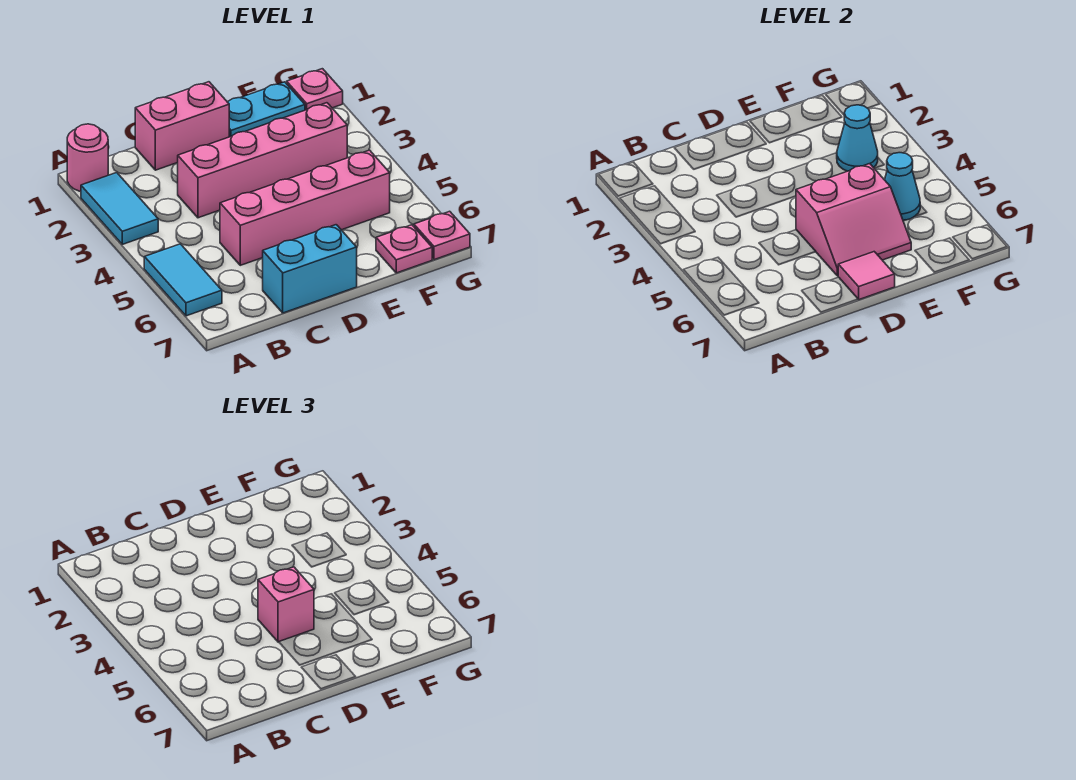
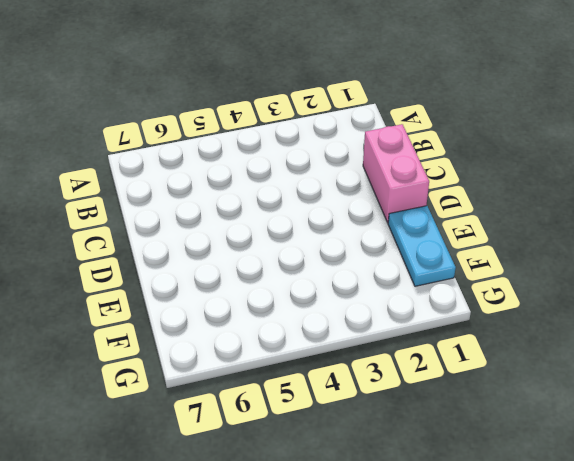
none -> pink round brick A1 level 1
none -> cyan tile A2:A3 level 1
none -> cyan tile A5:A6 level 1

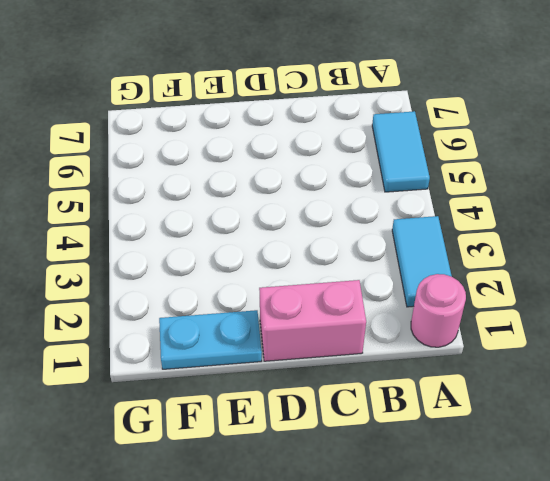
none -> pink brick C3:F3 level 1
none -> pink brick C5:F5 level 1
none -> cyan brick C7:D7 level 1

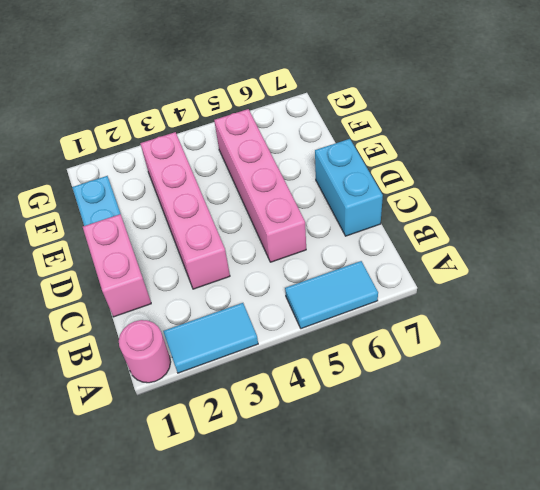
none -> pink plate F7 level 1
none -> pink plate G1 level 1
none -> pink plate G7 level 1

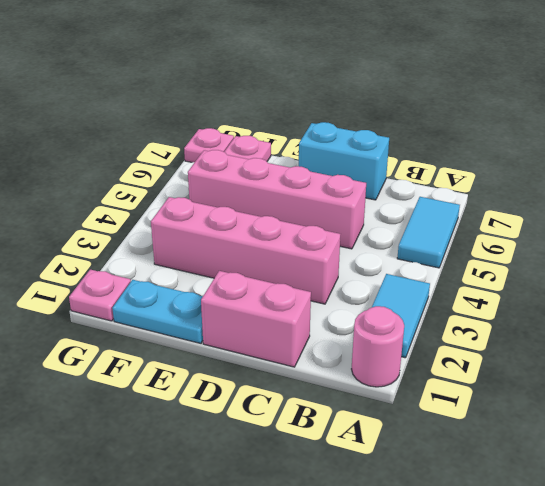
none -> pink slope D5:E6 level 2 top 5
none -> pink tile D7 level 2
none -> cyan cone F3 level 2

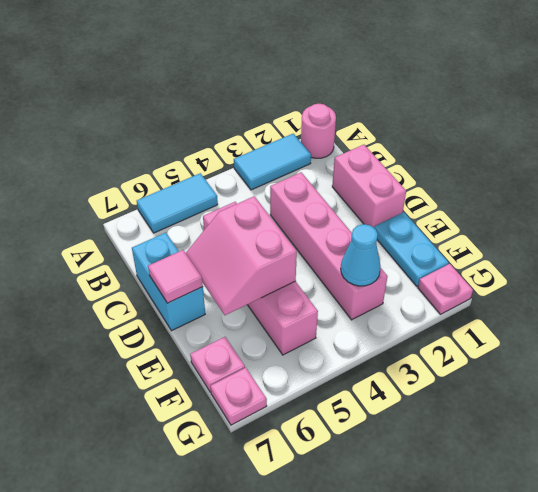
none -> cyan cone F5 level 2
none -> pink brick D5 level 3

